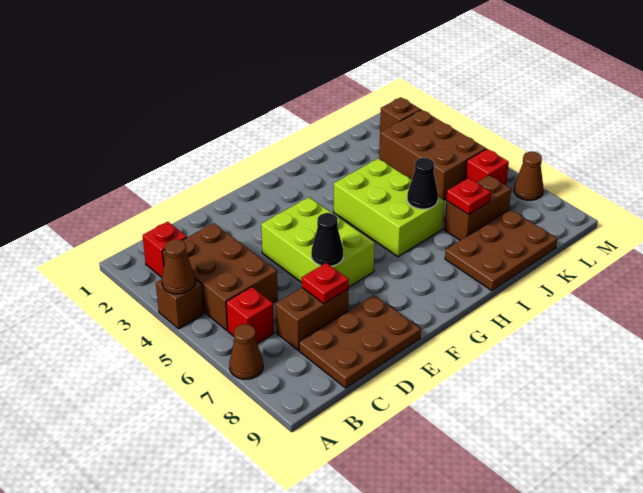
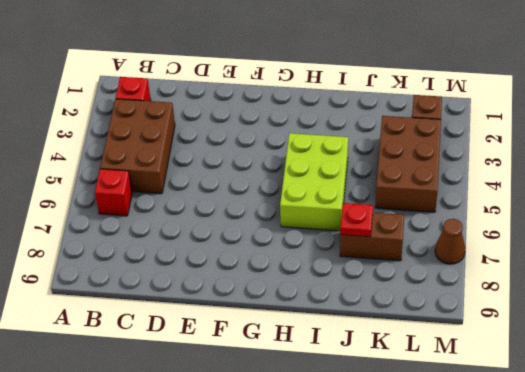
none -> brown brick A4 level 1
none -> brown cone A7 level 1
none -> brown brick C7:D7 level 1

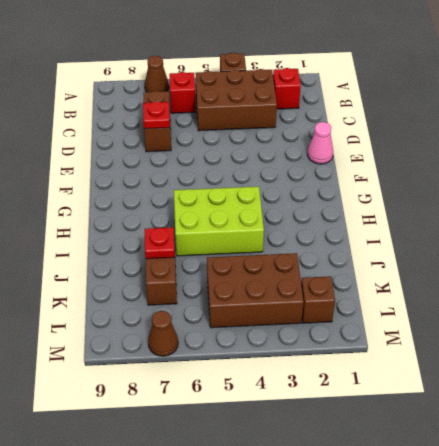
pink cone E1 level 1 -> none
none -> brown plate C8:E9 level 1
none -> lime brick E4:F6 level 1
none -> brown plate I8:K9 level 1

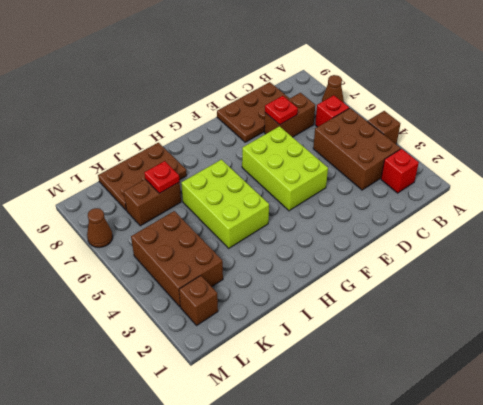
none -> red brick L6 level 1
none -> brown cone A4 level 2
none -> black cone E6 level 2

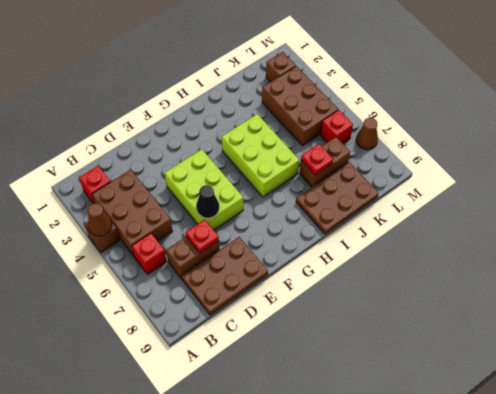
none -> brown cone A7 level 1
none -> black cone I6 level 2

